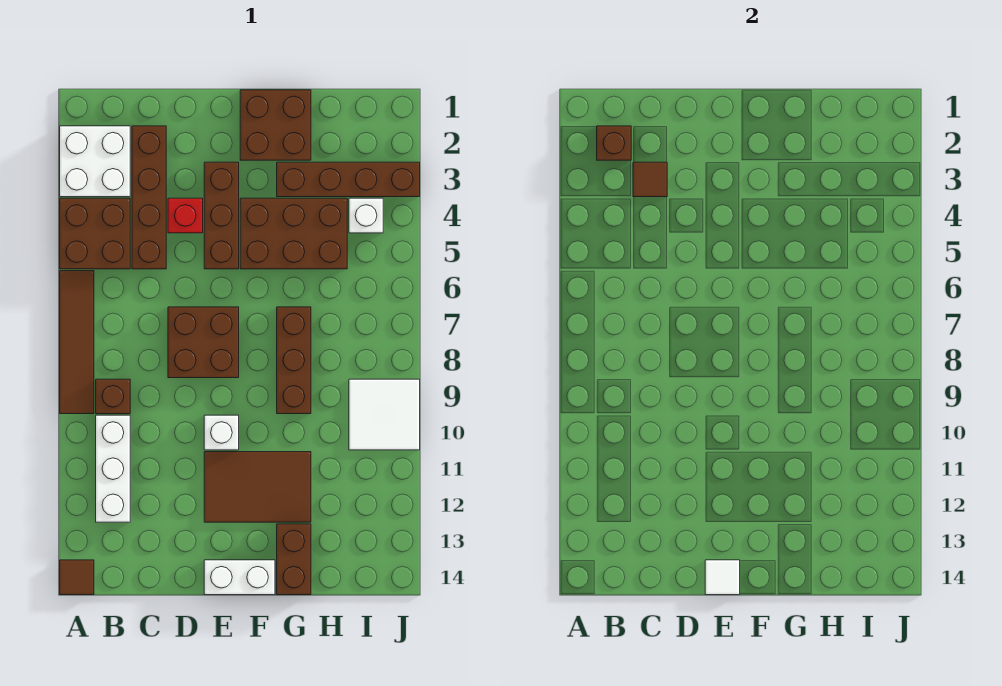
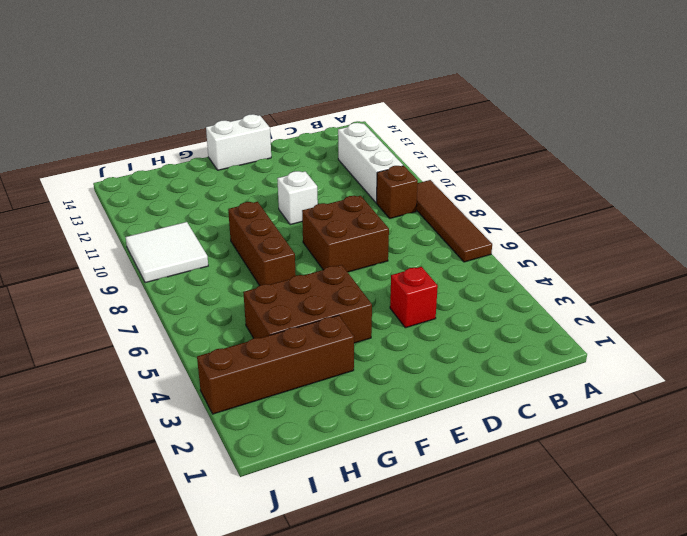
none -> white brick A2:B3 level 1
none -> brown brick A4:B5 level 1
none -> brown tile A14 level 1

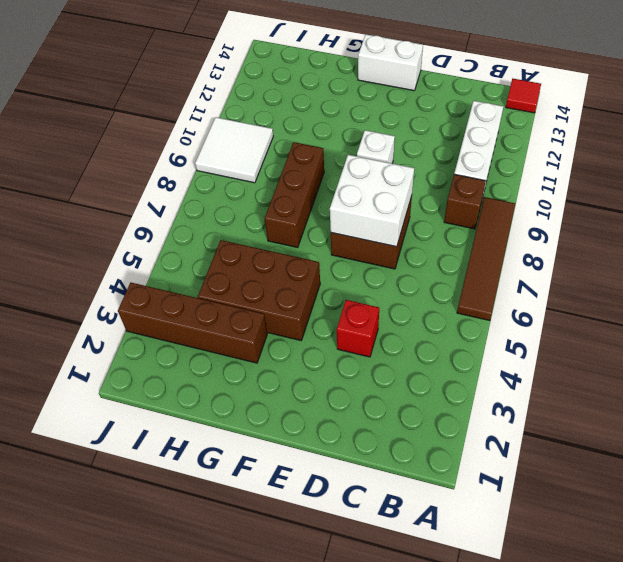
red tile A14 level 1 -> brown tile A14 level 1
white brick D7:E8 level 2 -> white brick A2:B3 level 1
none -> brown brick A4:B5 level 1
none -> brown brick C2:C5 level 1
none -> brown brick E3:E5 level 1

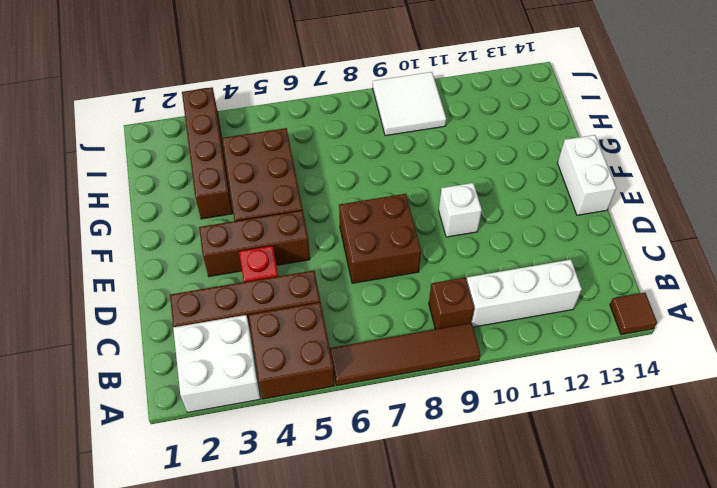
none -> brown tile E11:G12 level 1
none -> brown brick F1:G2 level 1
none -> brown brick G7:G9 level 1

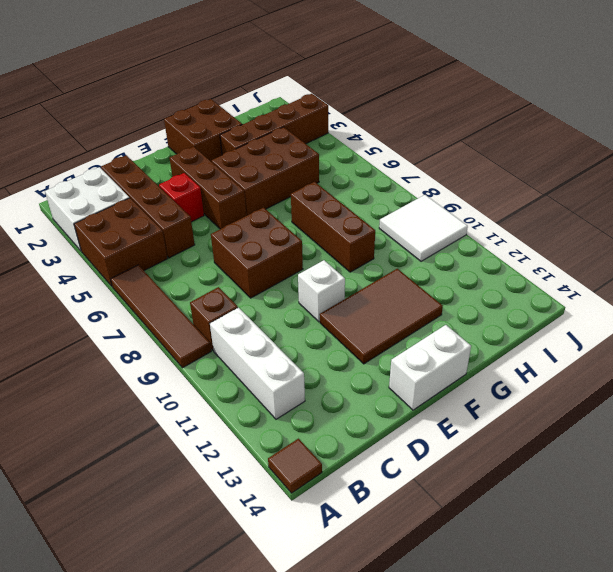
none -> brown brick G13:G14 level 1
none -> white brick I4 level 1
none -> brown brick B2 level 2

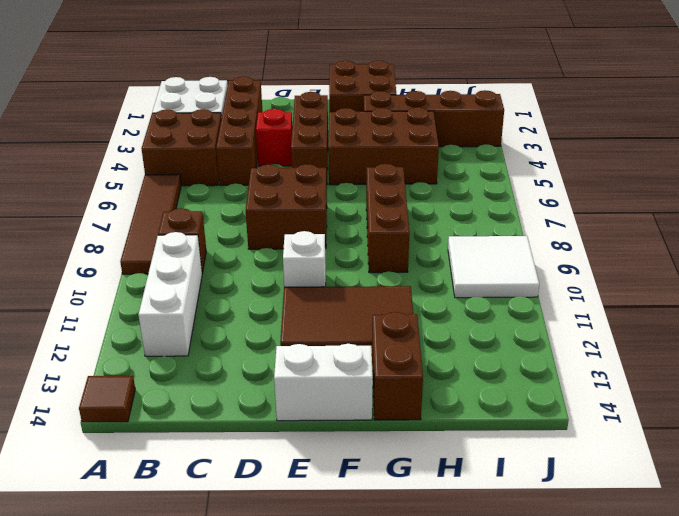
none -> white brick I4 level 1
none -> brown brick B2 level 2
none -> brown tile C3 level 2

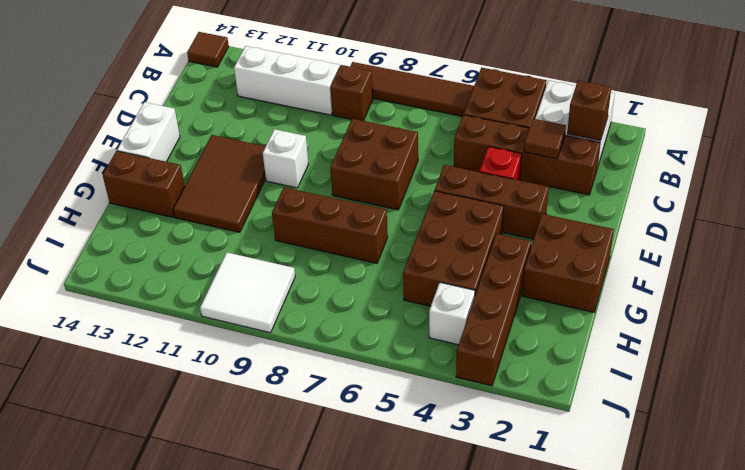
none -> white tile E14 level 2

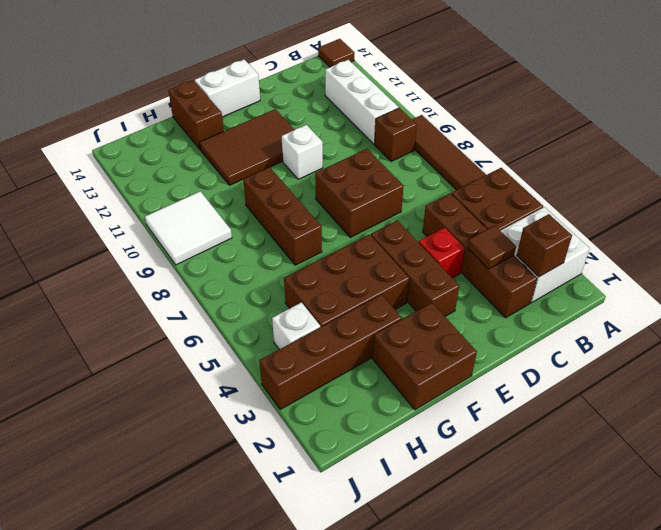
none -> white tile E14 level 2

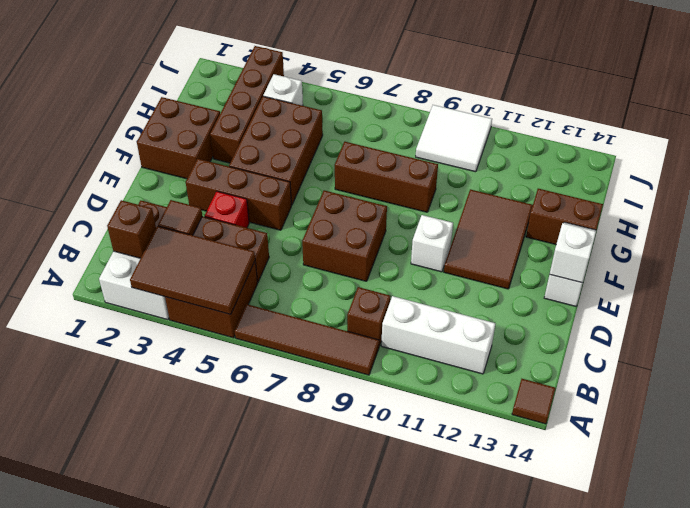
brown tile A3:B5 level 2 -> none
white brick E14 level 2 -> white tile E14 level 2

